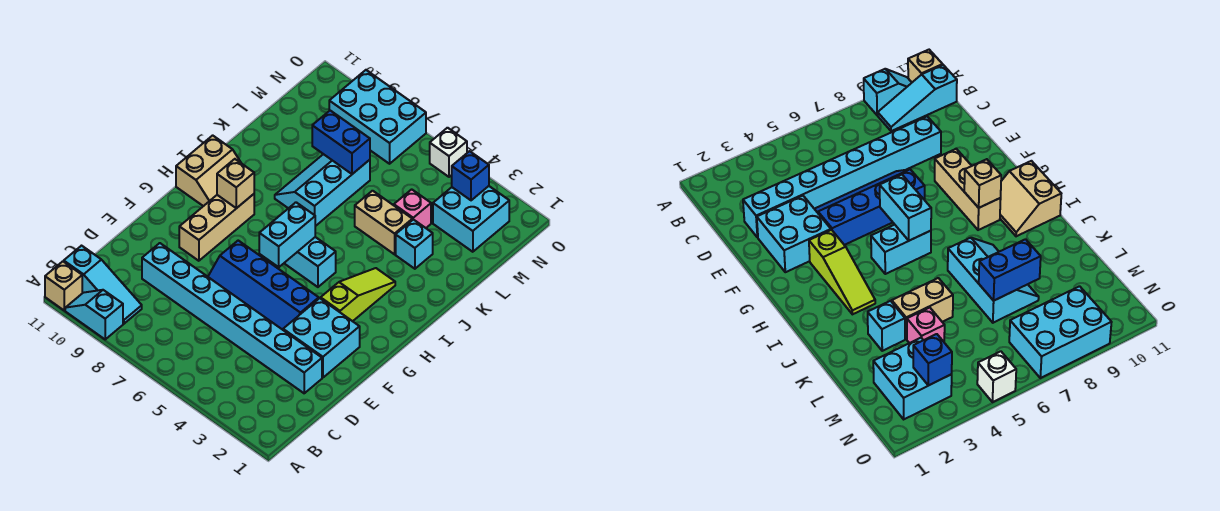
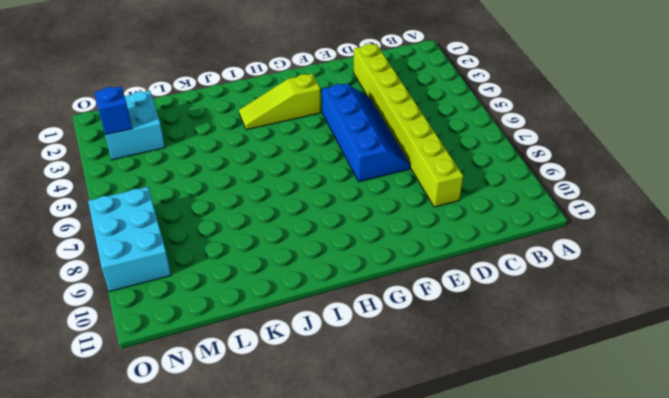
lime brick D2:D9 level 1 -> cyan brick D2:D9 level 1
none -> cyan slope A9:A10 level 1 top 9
none -> tan brick A11 level 1
none -> cyan slope B9:B11 level 1 top 11

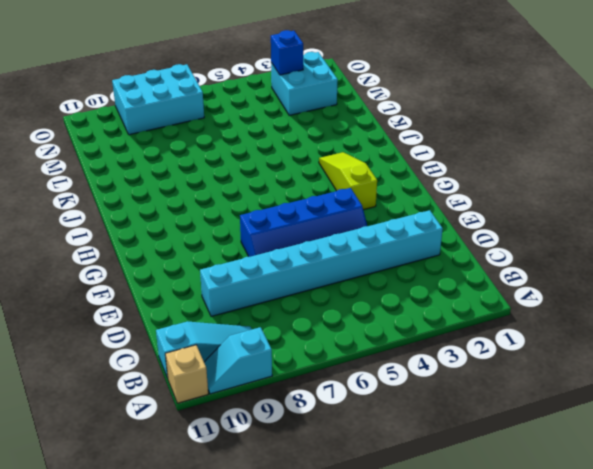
none -> cyan brick E2:F3 level 1
none -> tan brick F9:H9 level 1
none -> cyan brick H5:H6 level 1

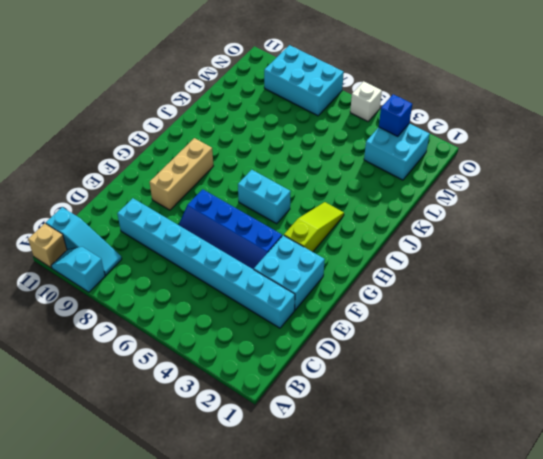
none -> tan slope H10:I11 level 1 top 11
none -> cyan slope J7:L8 level 1 top 7
none -> cyan brick K3 level 1

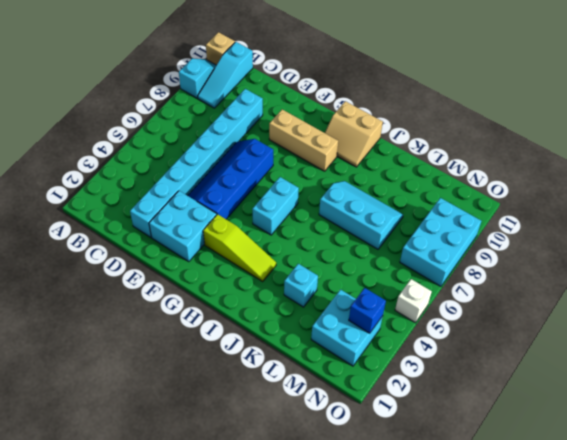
none -> tan brick K4:K5 level 1
none -> pink brick L4 level 1
none -> cyan brick G6:H6 level 2

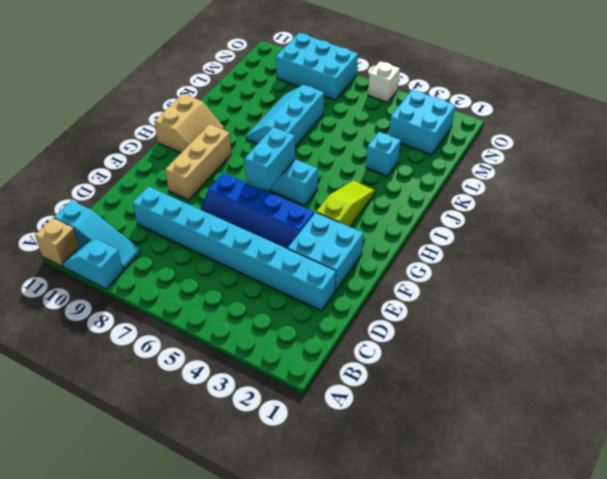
none -> tan brick K4:K5 level 1
none -> pink brick L4 level 1
none -> tan brick H9 level 2

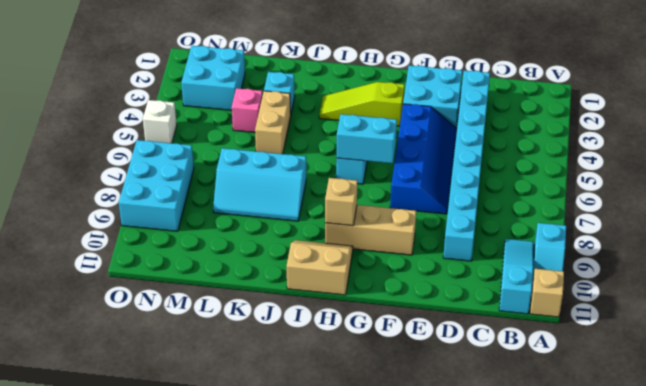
none -> blue brick L7:L8 level 2
none -> blue brick N3 level 2

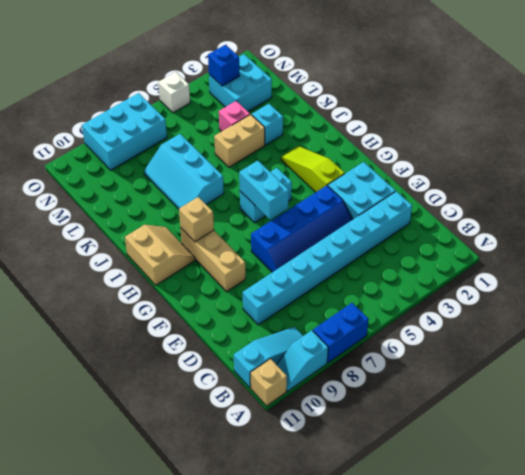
blue brick A7:A8 level 1 -> blue brick L7:L8 level 2

